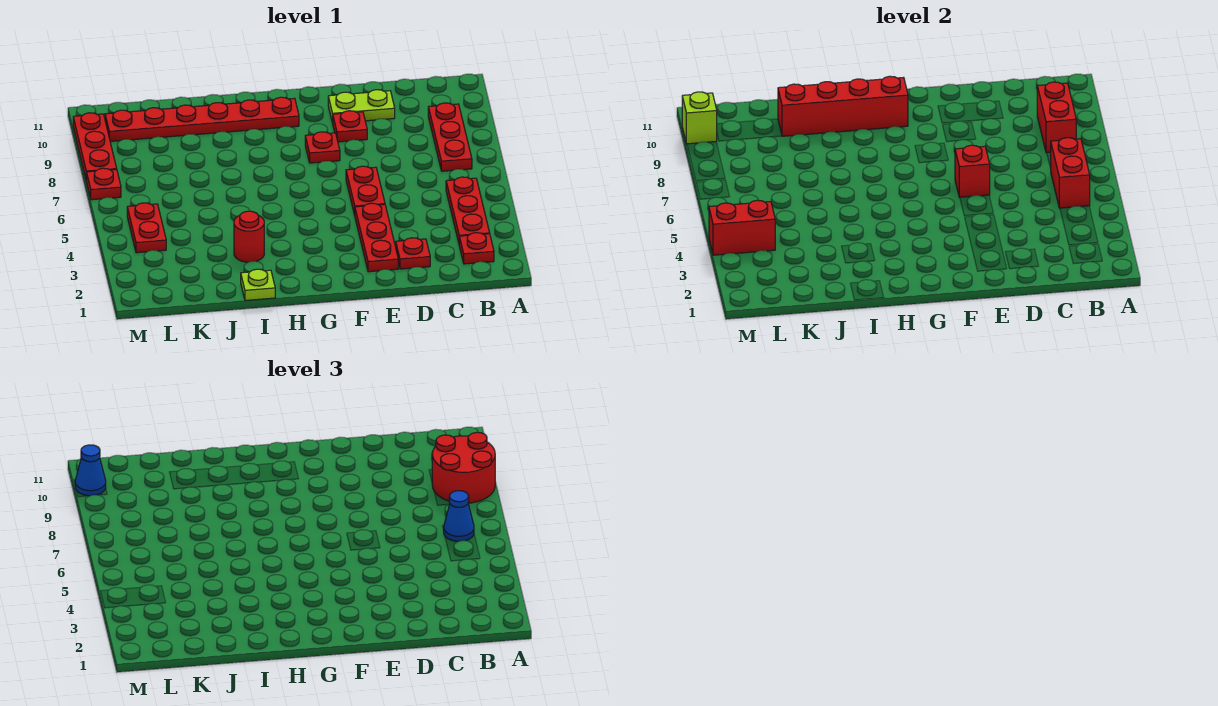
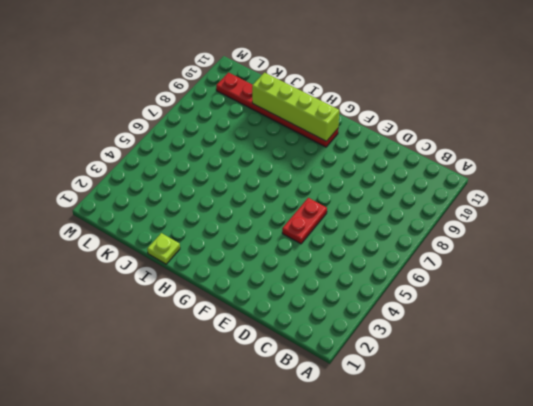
lime brick G10:J10 level 2 -> red brick G10:J10 level 2
none -> red plate B2 level 1
none -> red plate B3:B5 level 1
none -> red plate B7:B9 level 1

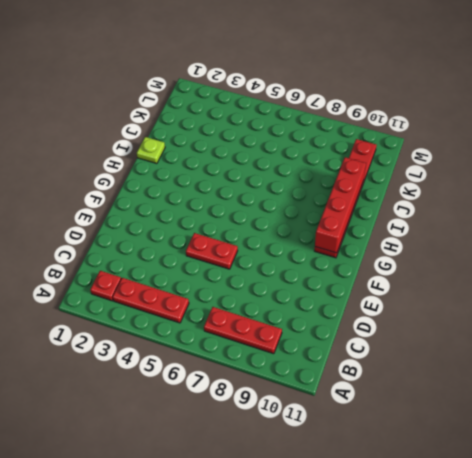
none -> red plate D2 level 1
none -> lime plate D10:E10 level 1
none -> red plate E2:E4 level 1

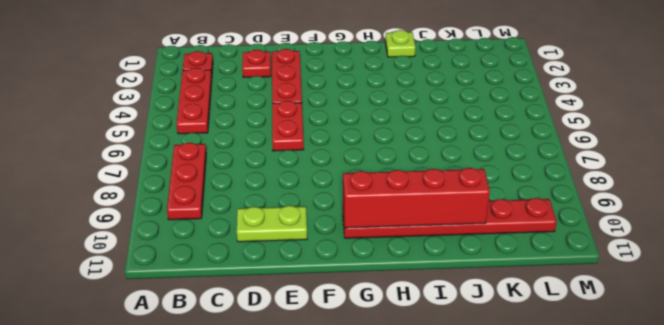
none -> red plate E9 level 1
none -> red plate F8 level 1
none -> red round brick I3 level 1

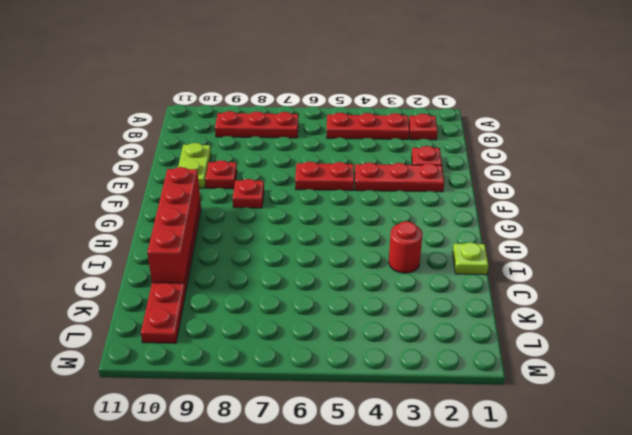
none -> red plate L4:L5 level 1
none -> red plate M7 level 1
none -> red plate M8:M10 level 1

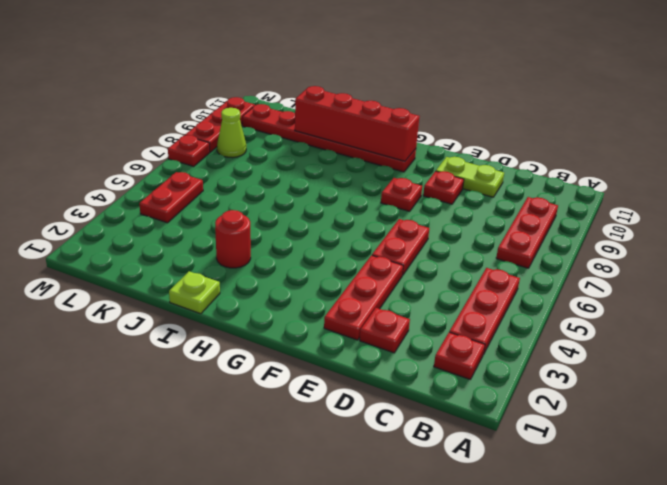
lime cone L8 level 1 -> none
none -> red brick B5:B6 level 2
none -> red brick B8:B9 level 2
none -> red brick E6 level 2

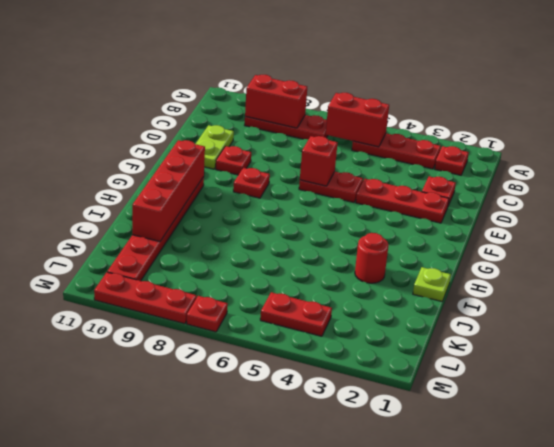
none -> red brick L4:M4 level 2
none -> lime brick M10 level 2
none -> red round brick A8:B9 level 3

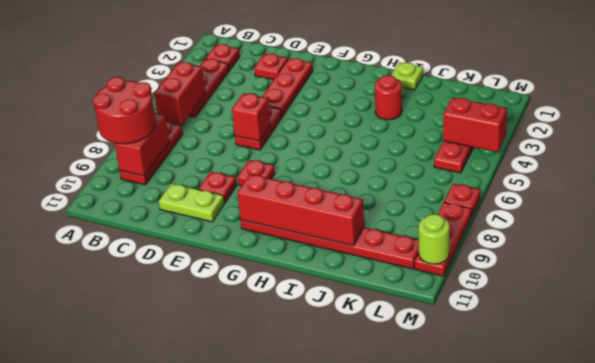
lime round brick M10 level 2 -> lime brick M10 level 2
none -> blue cone B6 level 3
none -> blue cone M10 level 3

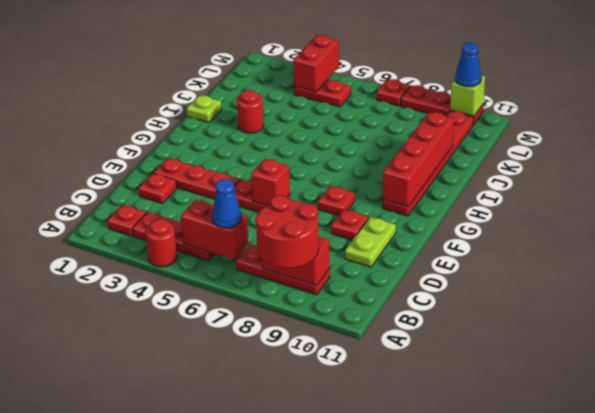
red round brick A4 level 1 -> none

